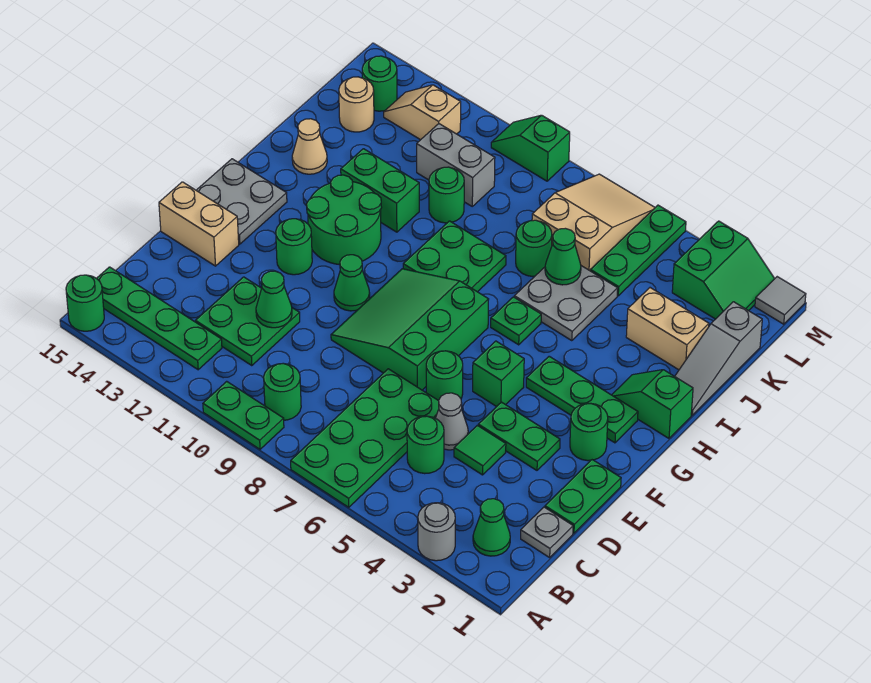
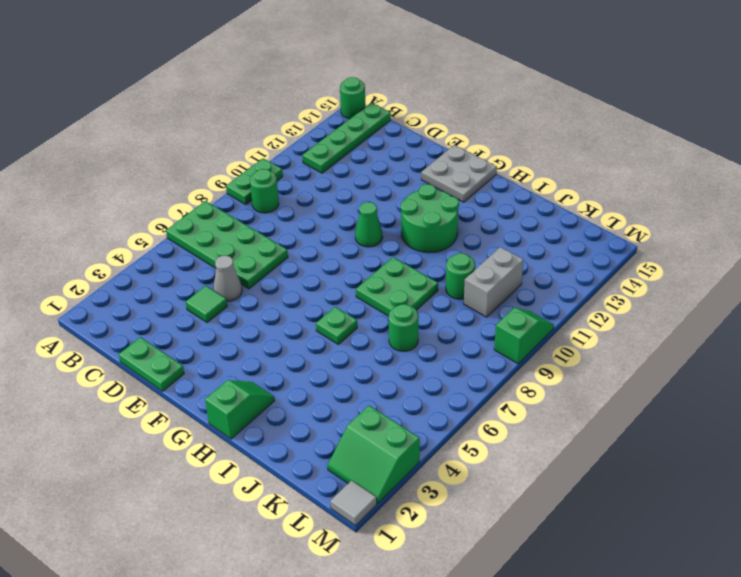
none -> grey round brick A3 level 1
none -> green cone B2 level 1
none -> grey plate C1 level 1
none -> green round brick C5 level 1

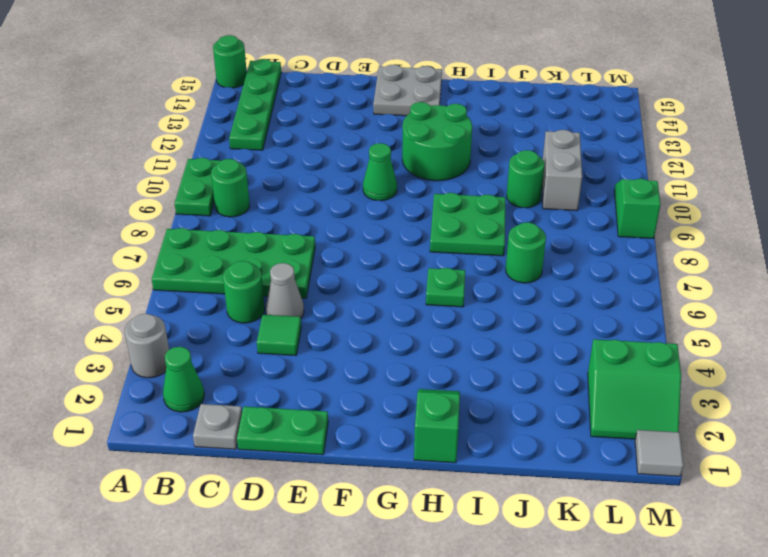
none -> green plate C11:D12 level 1
none -> green plate E3:E4 level 1
none -> green round brick E6 level 1
none -> green slope E7:G9 level 1 top 7

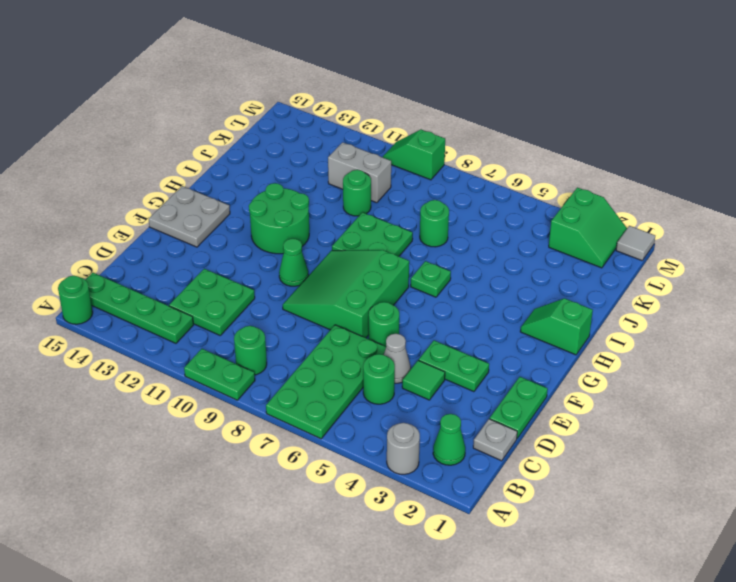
none -> tan brick E14:E15 level 1
none -> green round brick F2 level 1
none -> green brick F5 level 1
none -> green round brick F12 level 1

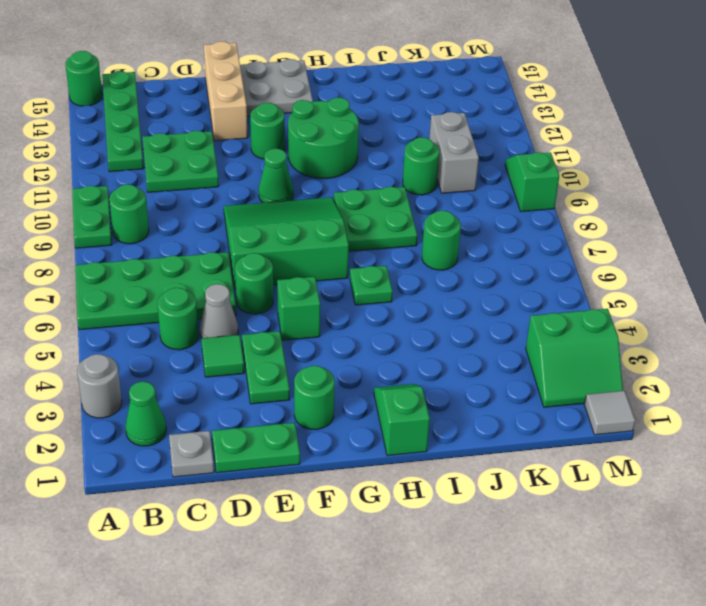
tan brick E13:E15 level 1 -> tan brick E14:E15 level 1
none -> green plate G2:G4 level 1
none -> grey slope I1:K1 level 1 top K
none -> grey plate I5:J6 level 1
none -> green brick I11:I12 level 1

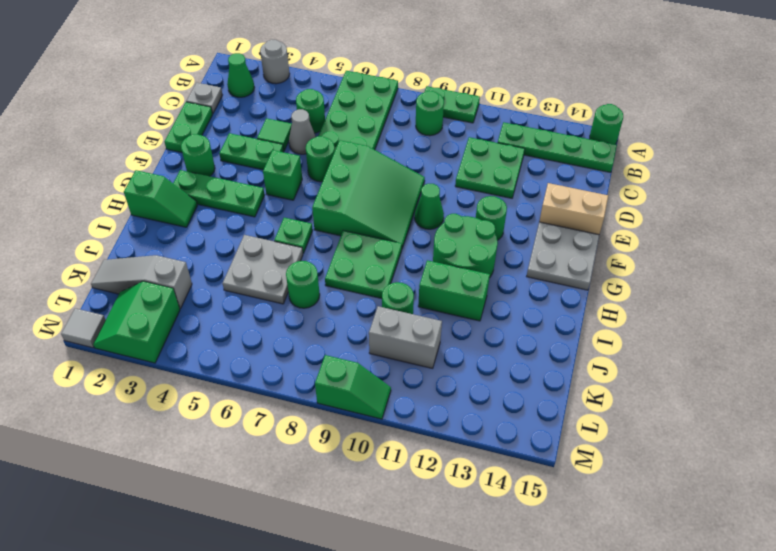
grey slope K1:K3 level 1 top 3 -> grey slope I1:K1 level 1 top K
none -> tan cone I14 level 1
none -> tan brick J2:J3 level 1
none -> green plate K5:M5 level 1
none -> tan slope K6:M7 level 1 top K

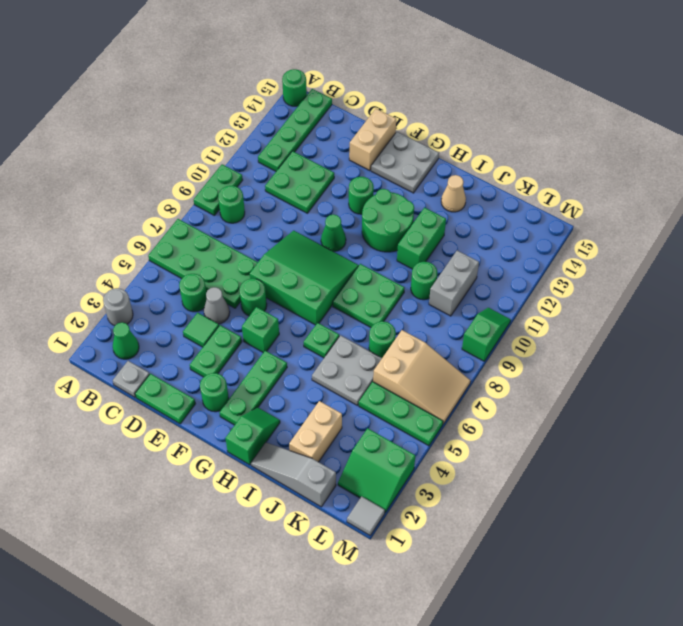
none -> tan round brick K14 level 1
none -> tan slope L12:L13 level 1 top 12
none -> green round brick L14 level 1
none -> green cone D11 level 2

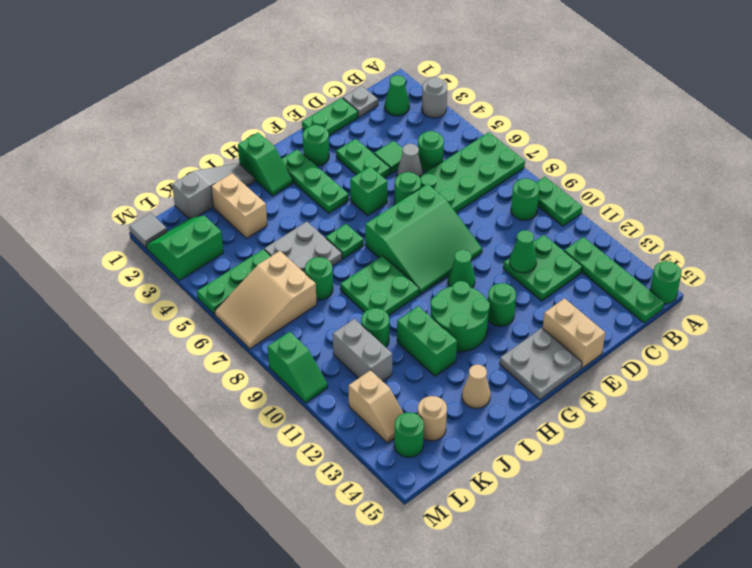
none -> green cone J6 level 2

